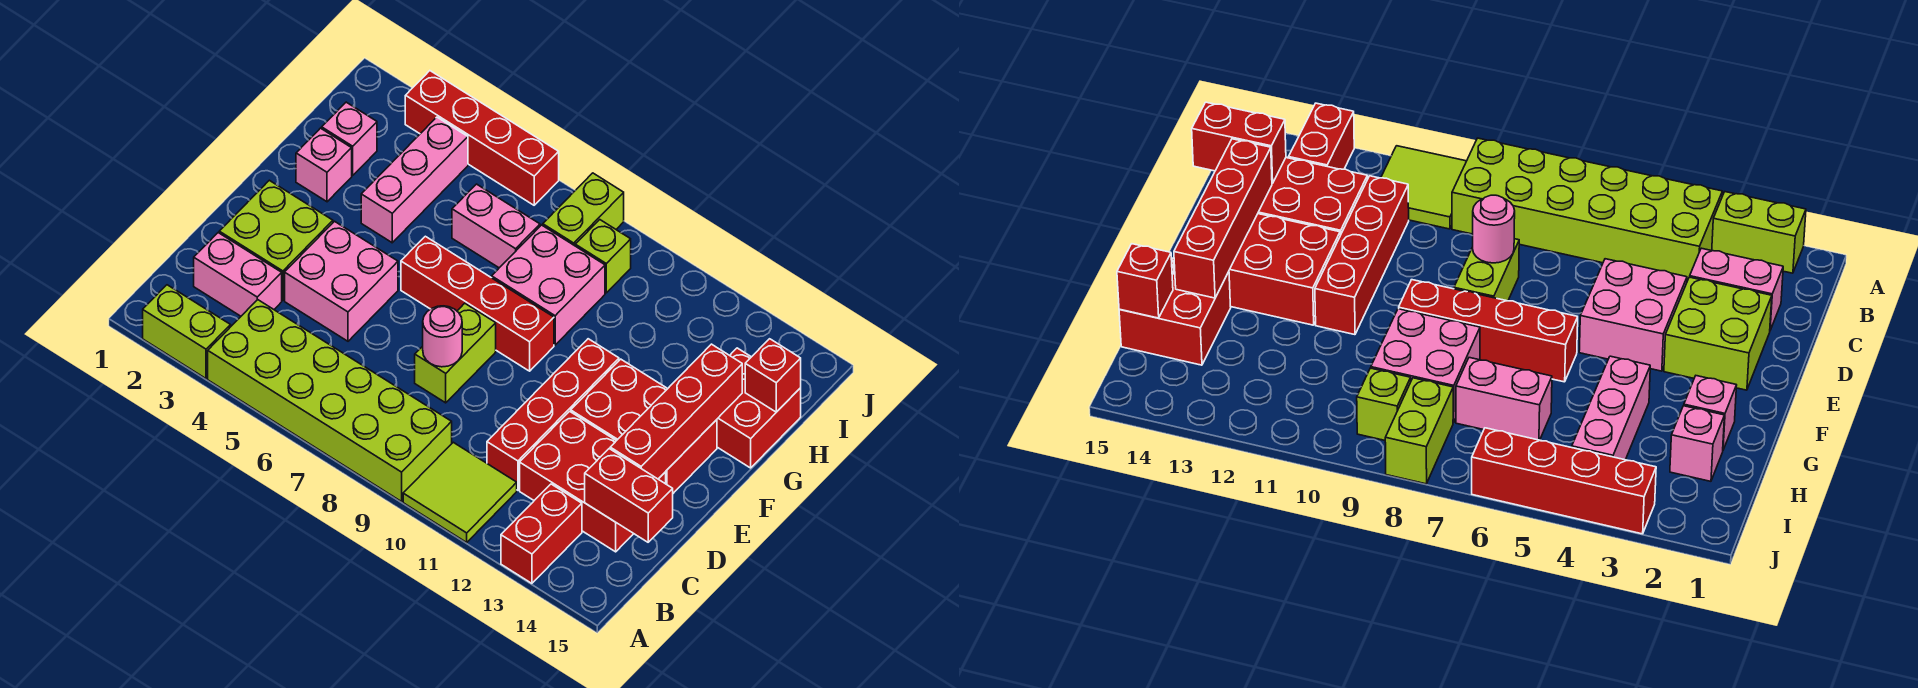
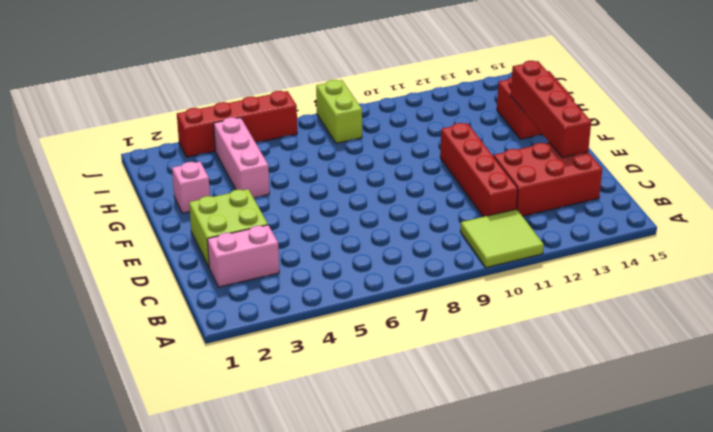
none -> lime brick A2:A3 level 1
none -> lime brick A4:B9 level 1
none -> red brick A13:B13 level 1

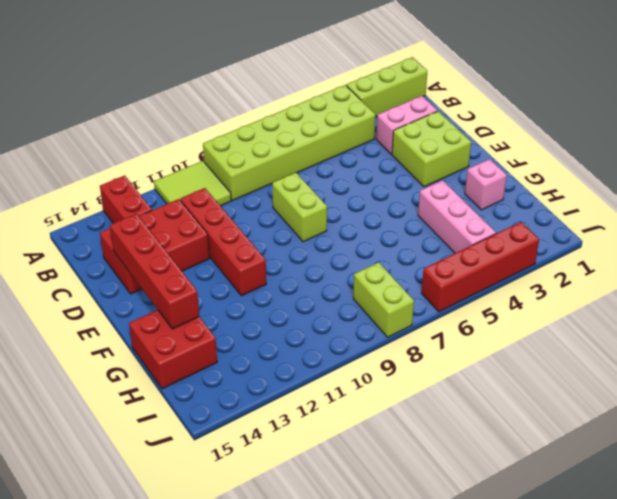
lime brick A1:A3 level 1 -> lime brick A2:A3 level 1
none -> pink brick D4:E5 level 1
none -> red brick E12:F14 level 1
none -> red brick F6:F9 level 1

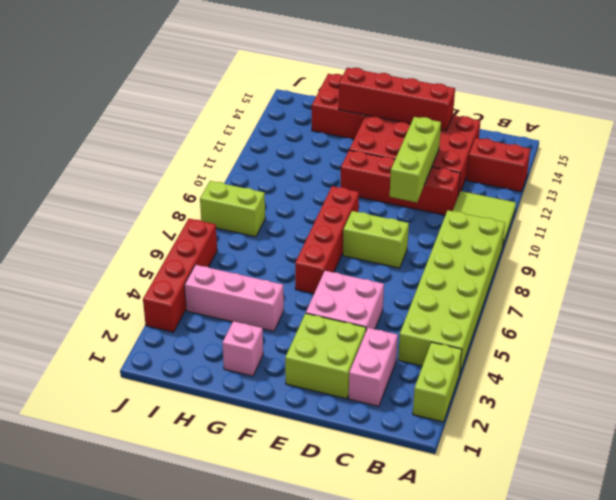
lime brick D10:D12 level 2 -> none
none -> pink brick G8:H9 level 1
none -> pink brick H2 level 1
none -> pink brick H6:H7 level 1

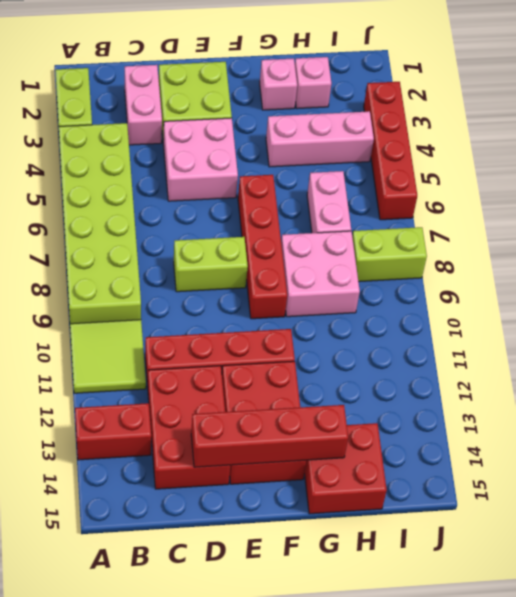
none -> lime brick I9 level 1
none -> red brick C14:C15 level 2
none -> pink round brick D8 level 2

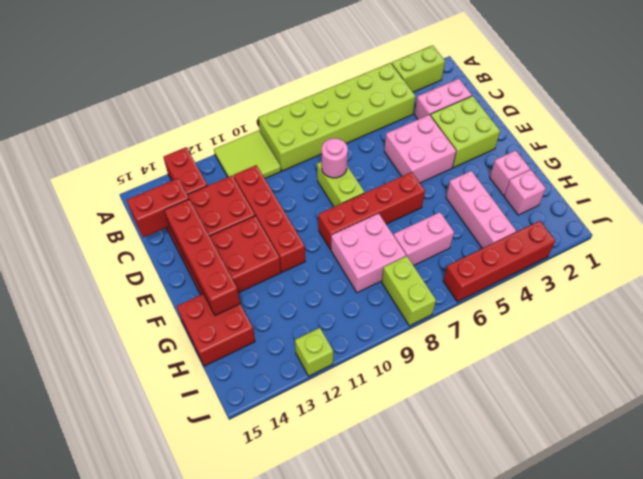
lime brick J12 level 1 -> lime brick I9 level 1
none -> red brick H15 level 2

